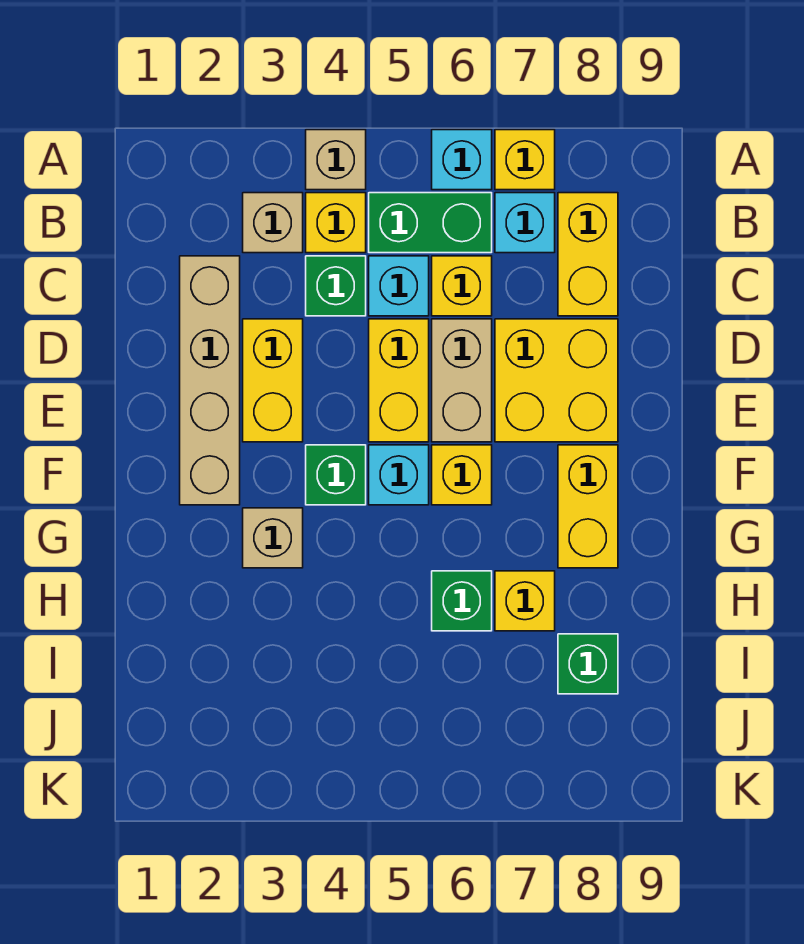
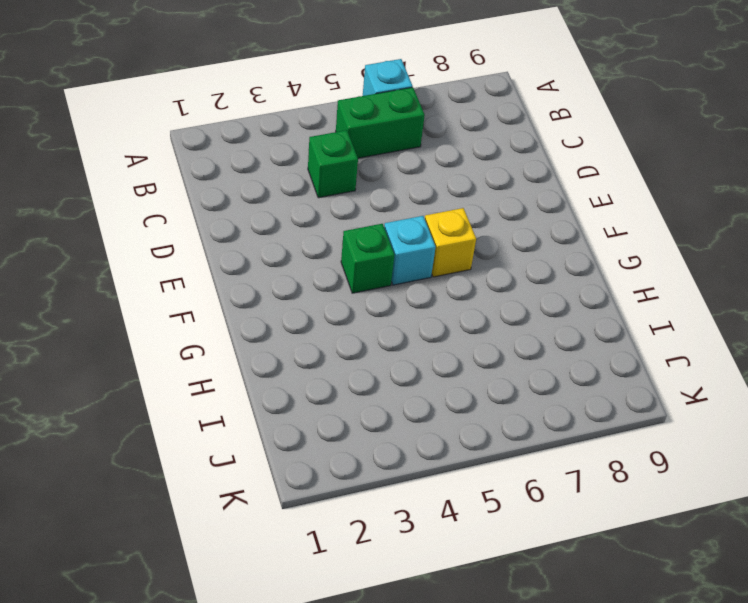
none -> tan brick A4 level 1
none -> yellow brick A7 level 1
none -> tan brick B3 level 1

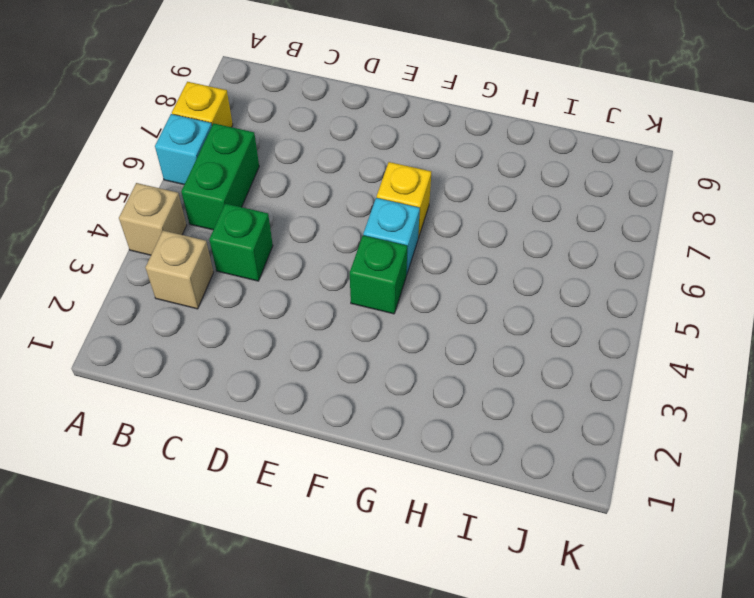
none -> yellow brick B4 level 1
none -> cyan brick B7 level 1
none -> yellow brick B8:C8 level 1

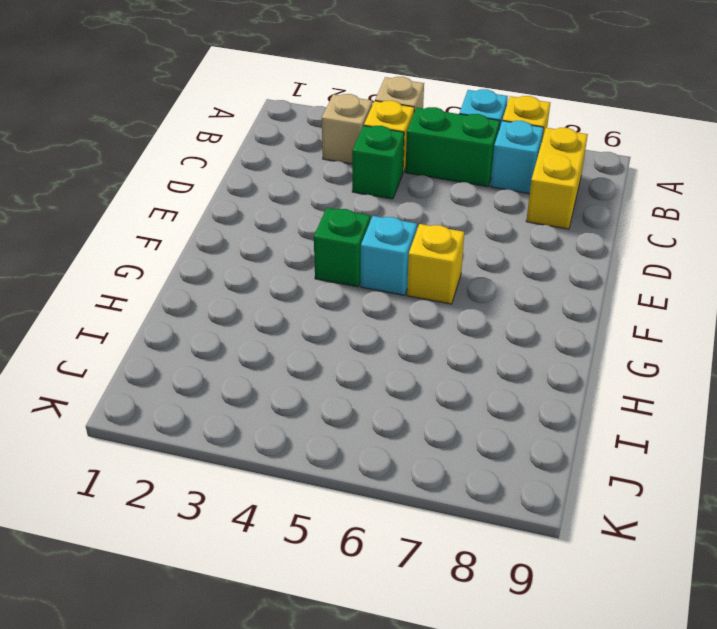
none -> tan brick C2:F2 level 1
none -> cyan brick C5 level 1
none -> yellow brick C6 level 1

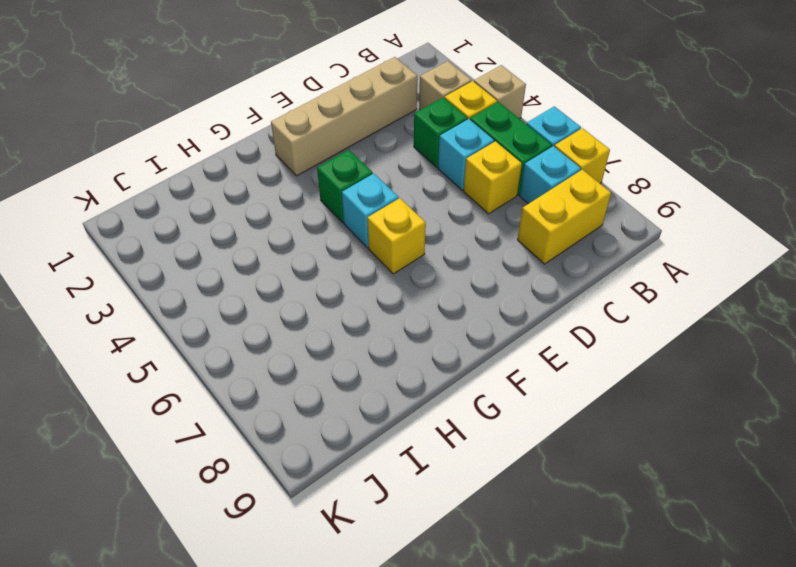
none -> yellow brick D3:E3 level 1
none -> yellow brick D5:E5 level 1
none -> tan brick D6:E6 level 1

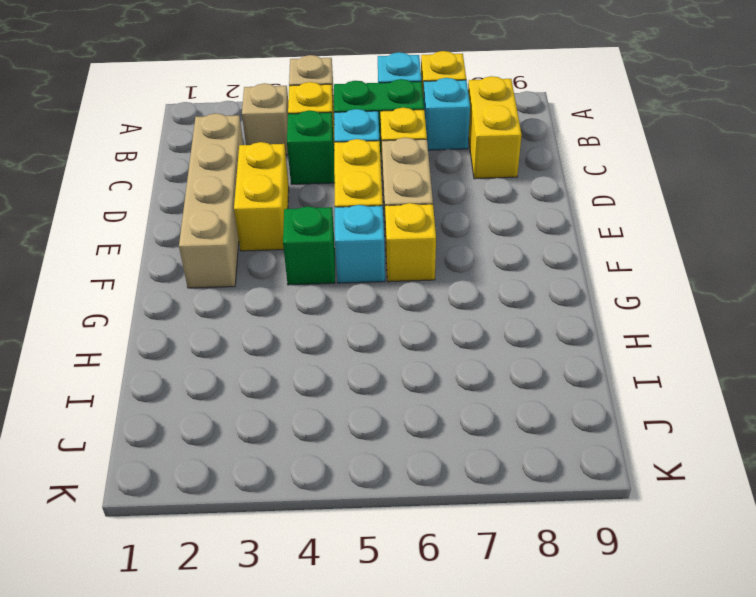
none -> yellow brick D7:E8 level 1
none -> yellow brick F8:G8 level 1
none -> tan brick G3 level 1

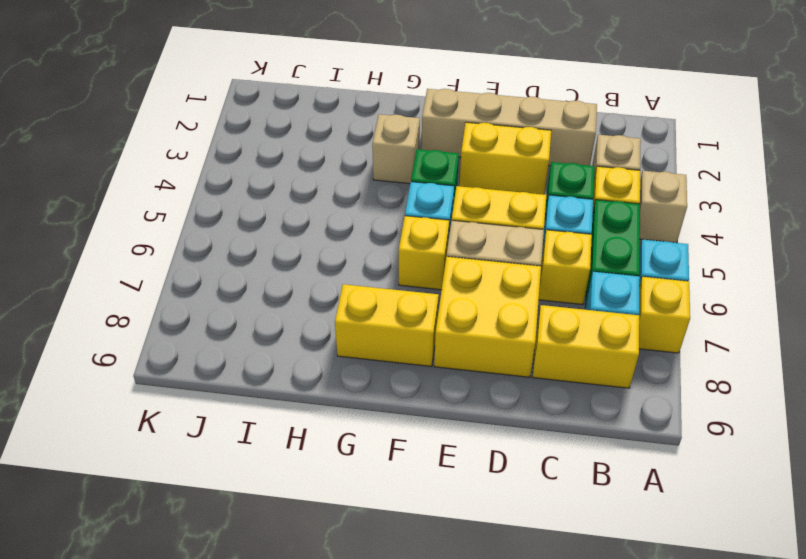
none -> green brick H6 level 1
none -> yellow brick H7 level 1
none -> green brick I8 level 1

